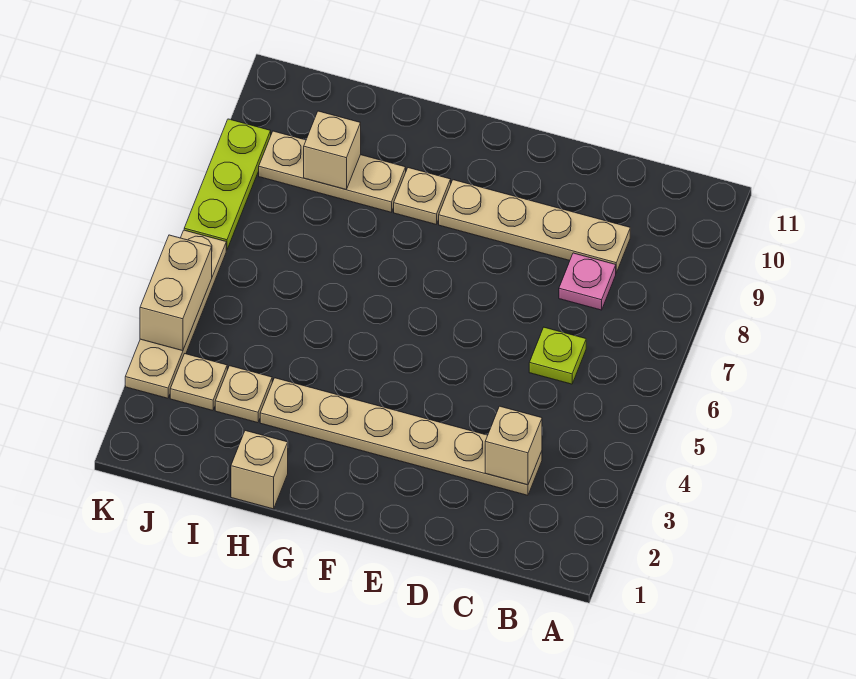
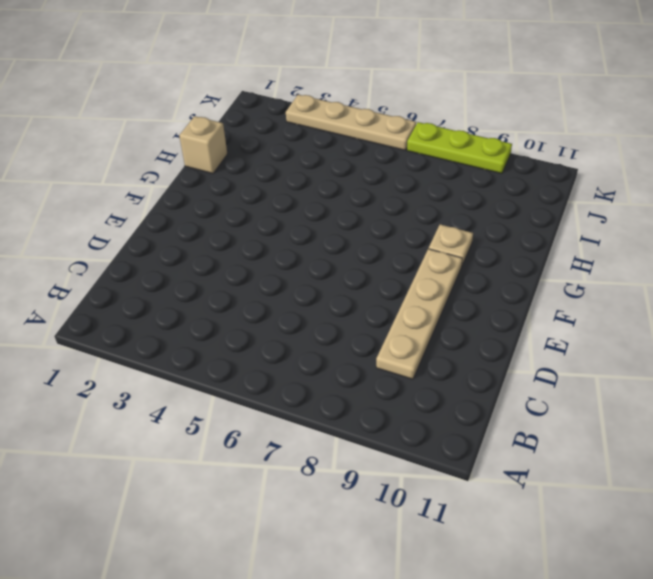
none -> tan plate C3:H3 level 1
none -> lime plate C6 level 1
none -> pink plate C8 level 1

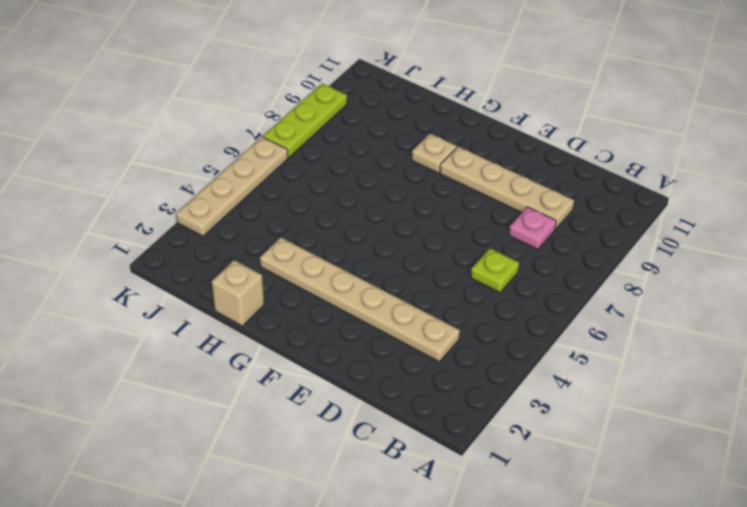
none -> tan plate H9:J9 level 1
none -> tan plate I3 level 1
none -> tan plate J3 level 1

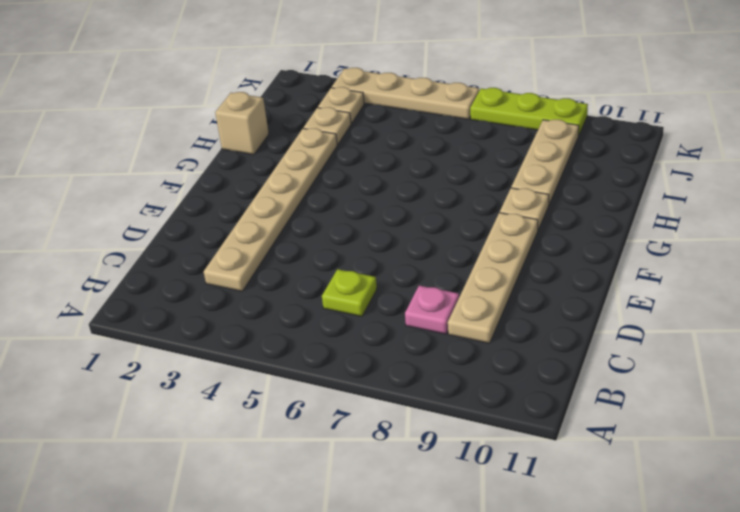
none -> tan brick C3 level 2
none -> tan brick I9 level 2
none -> tan brick K4:K5 level 2

